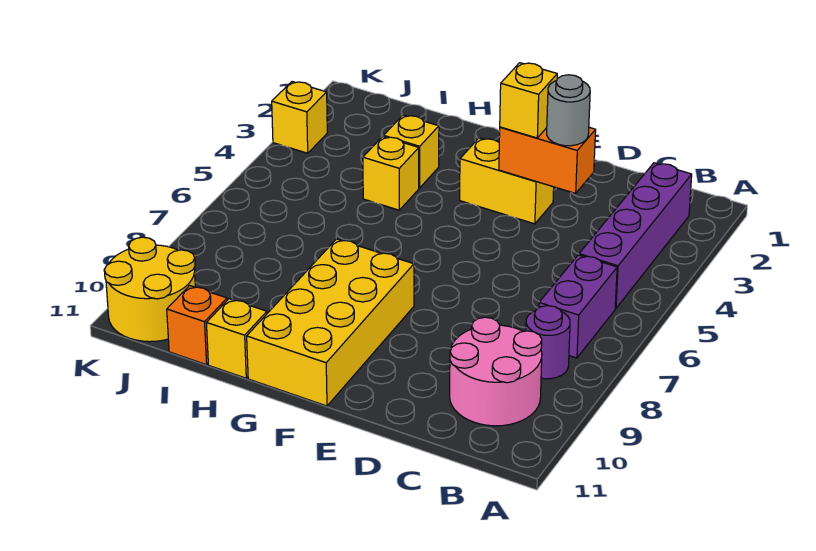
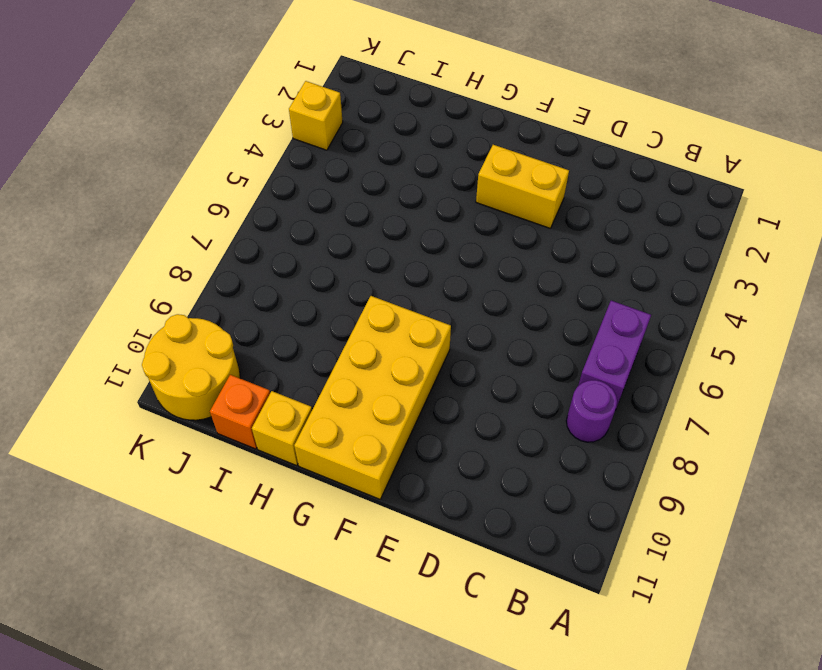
none -> purple brick B2:B5 level 1
none -> pink round brick B9:C10 level 1
none -> yellow brick H3 level 1

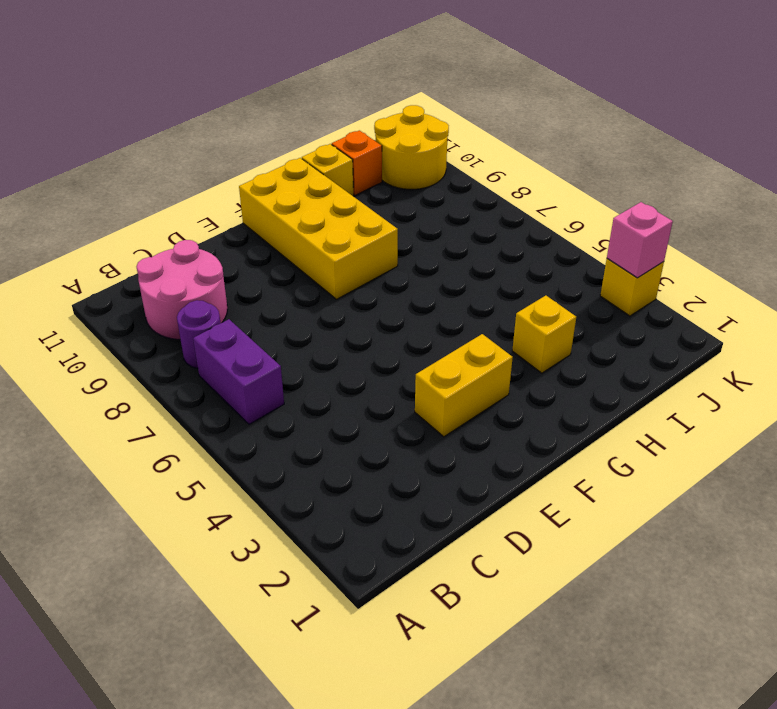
pink brick K3 level 2 -> none
none -> purple brick B2:B5 level 1
none -> yellow brick H4 level 1
none -> orange brick D3:E3 level 2

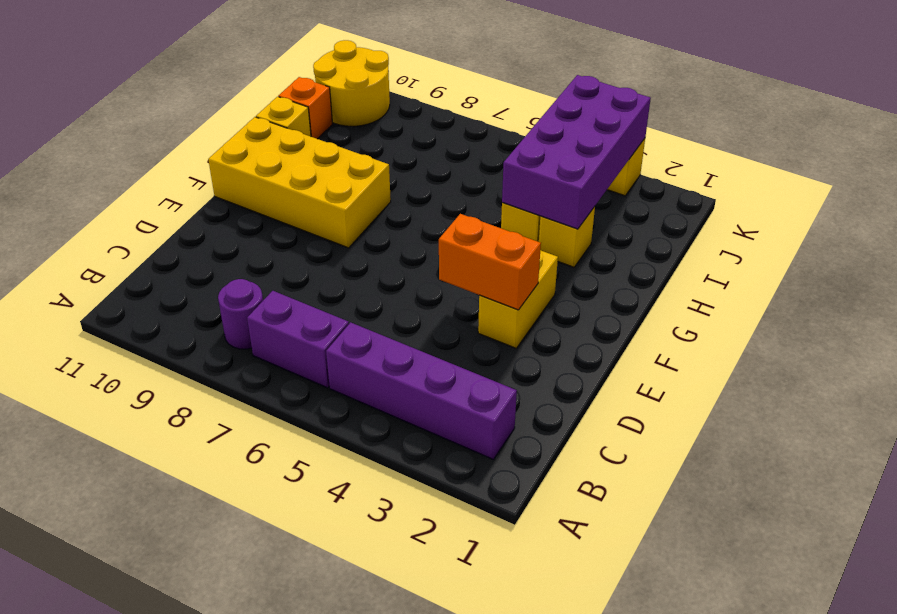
orange brick E3:E4 level 2 -> orange brick D3:E3 level 2
purple brick H3:K4 level 2 -> none
none -> pink round brick B9:C10 level 1
none -> grey round brick D3 level 3
none -> yellow brick E3 level 3

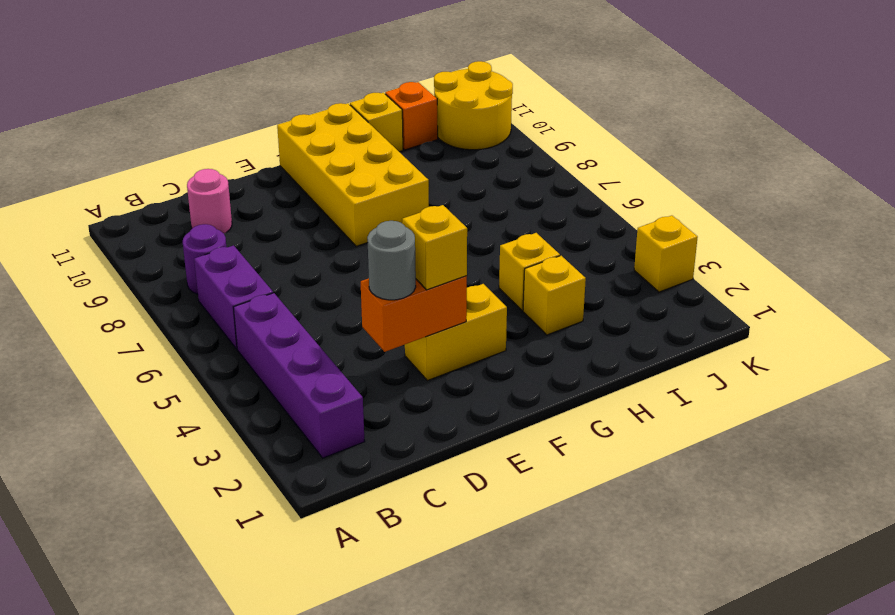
pink round brick C10 level 1 -> pink round brick B9:C10 level 1

